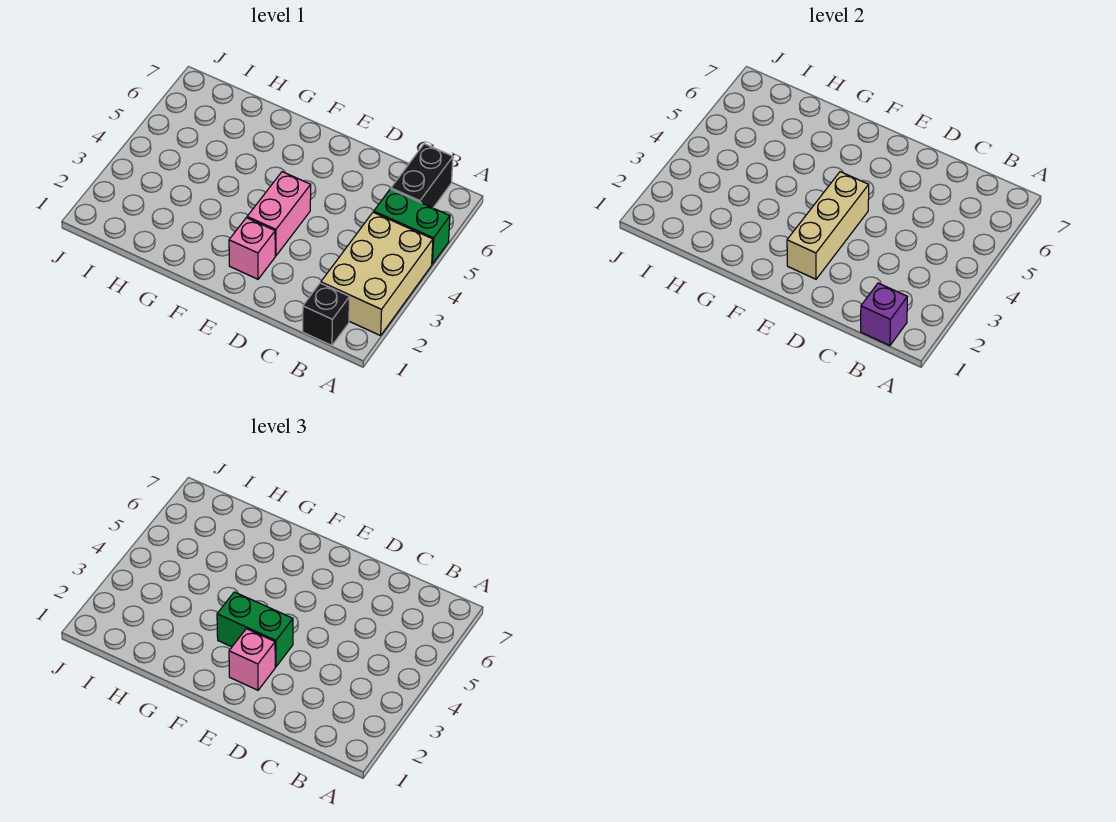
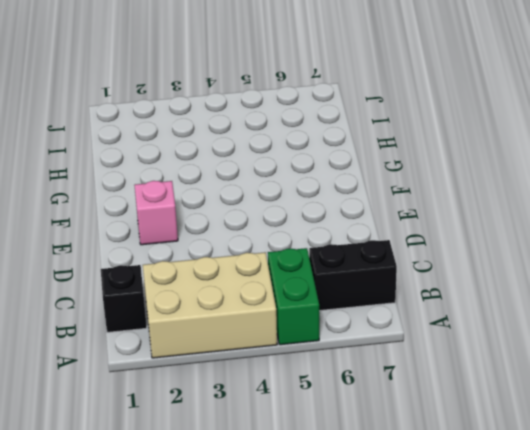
none -> pink brick E3:E4 level 1
none -> purple brick B1 level 2

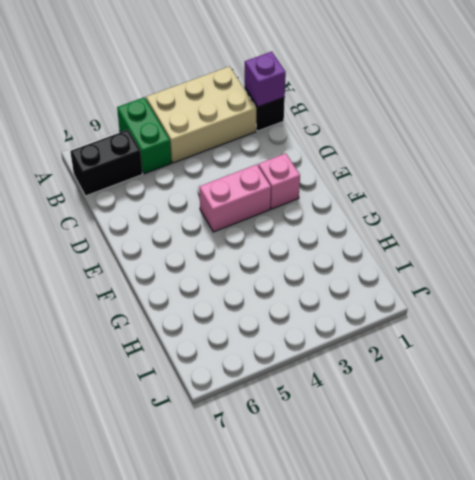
none -> tan brick E2:E4 level 2
none -> pink brick E2 level 3

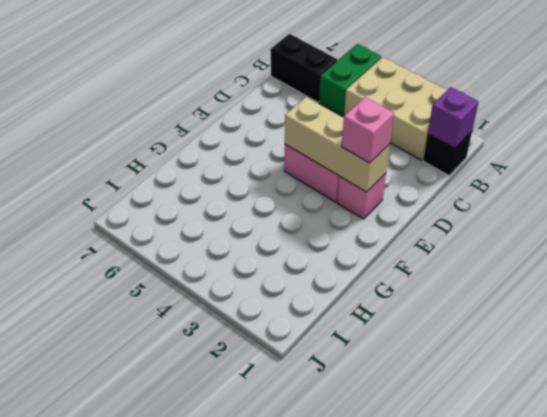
none -> green brick E3:F3 level 3

